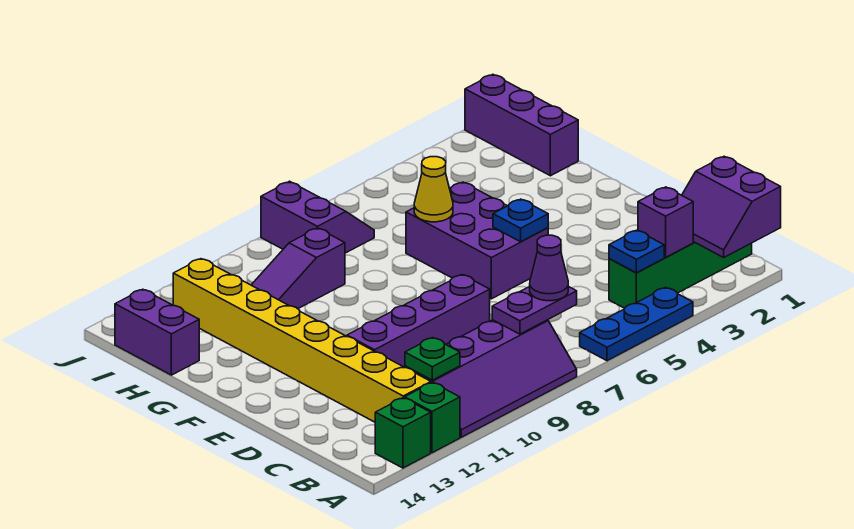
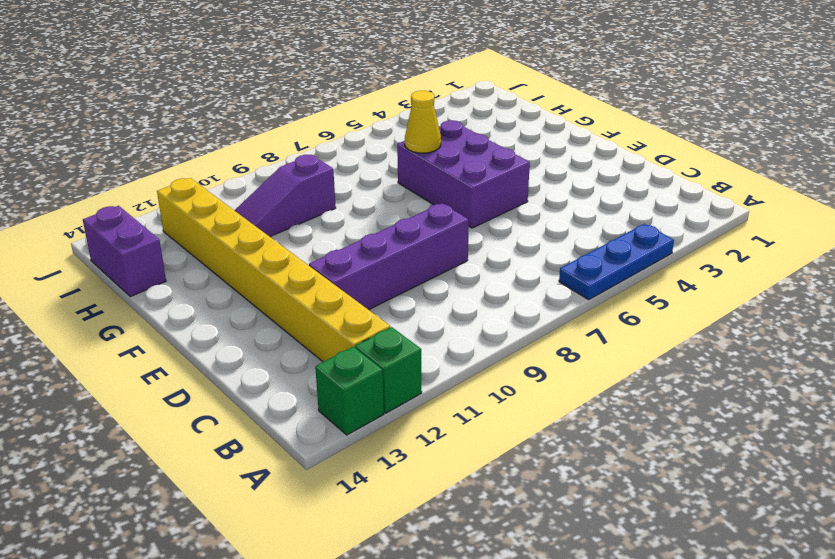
none -> purple slope A8:B11 level 1 top B
none -> green brick B1:B4 level 1
none -> purple brick H1:J1 level 1

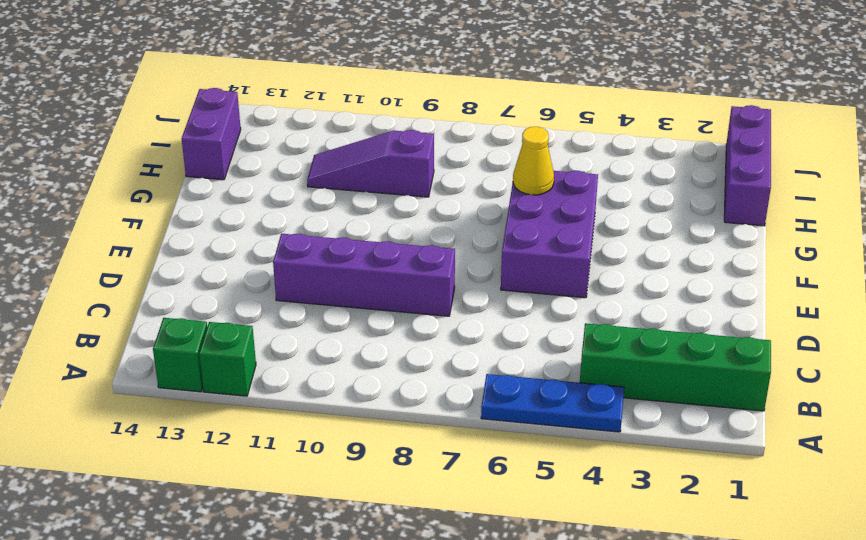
none -> purple slope A8:B11 level 1 top B
none -> yellow brick B12:I12 level 1
none -> purple slope I7:J8 level 1 top 8

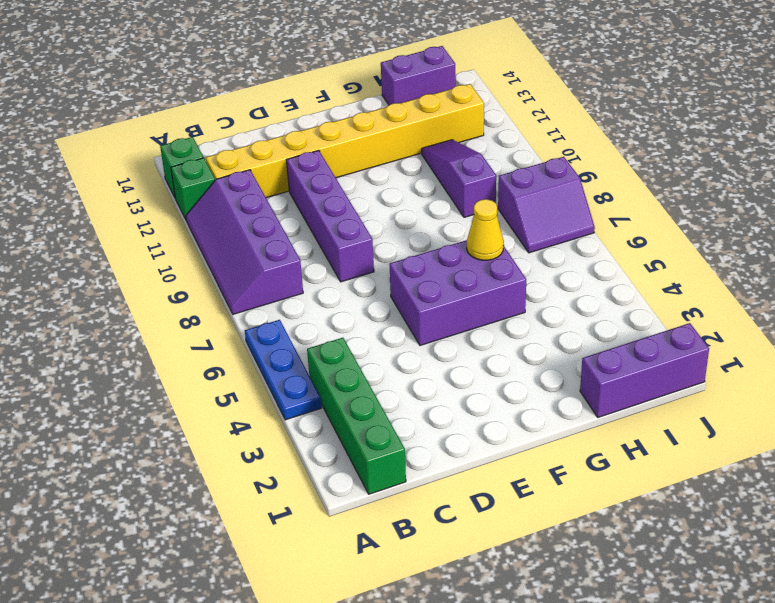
none -> purple slope A1:B2 level 2 top 1
none -> purple brick B3 level 2
none -> blue plate B4 level 2

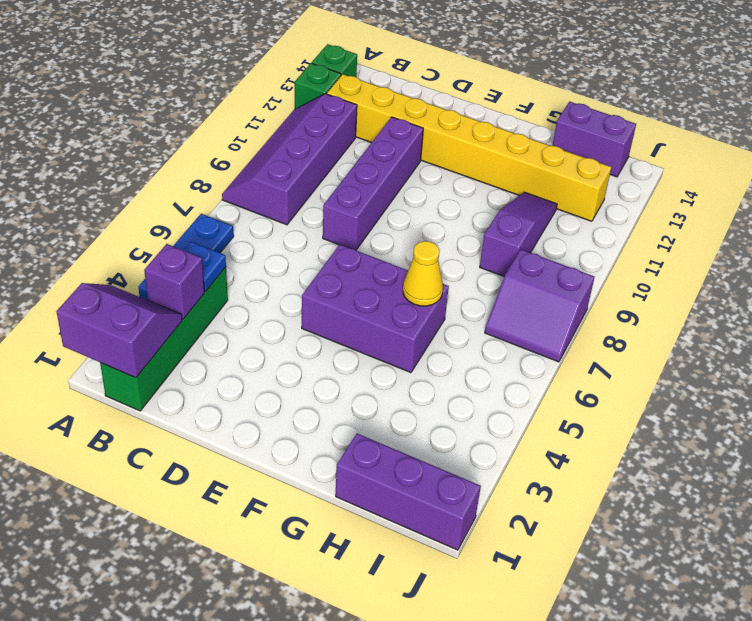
none -> purple plate B7:B8 level 2
none -> green plate B11 level 2
none -> blue plate E5 level 2

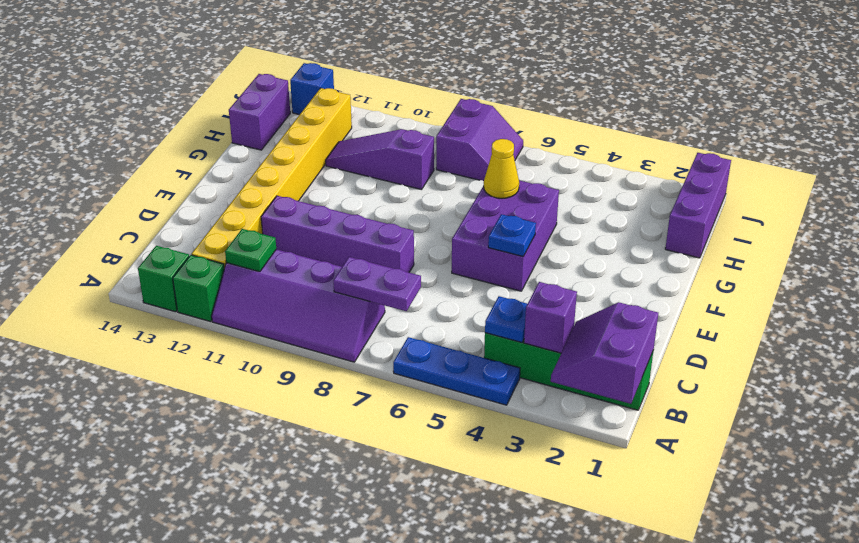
blue brick J13 level 1 -> none
none -> purple cone B7 level 3

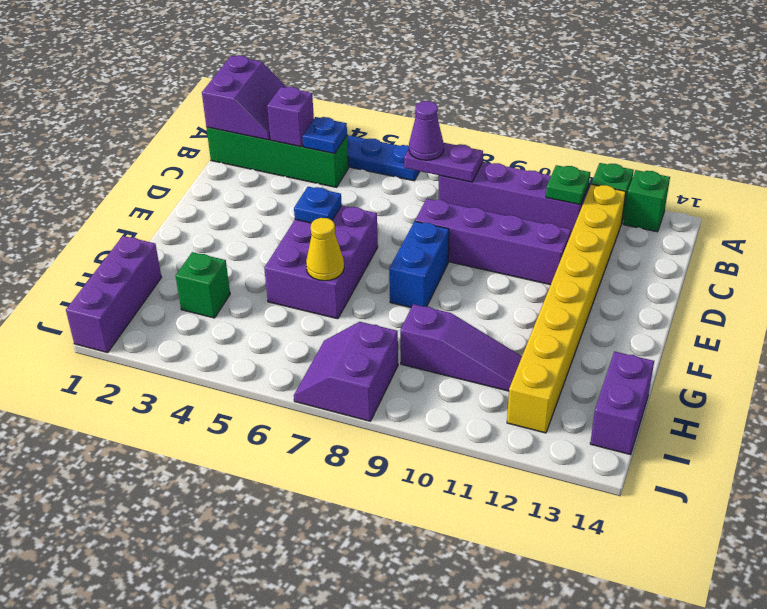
blue brick E8:F8 level 1 -> none
green brick H3 level 1 -> none

